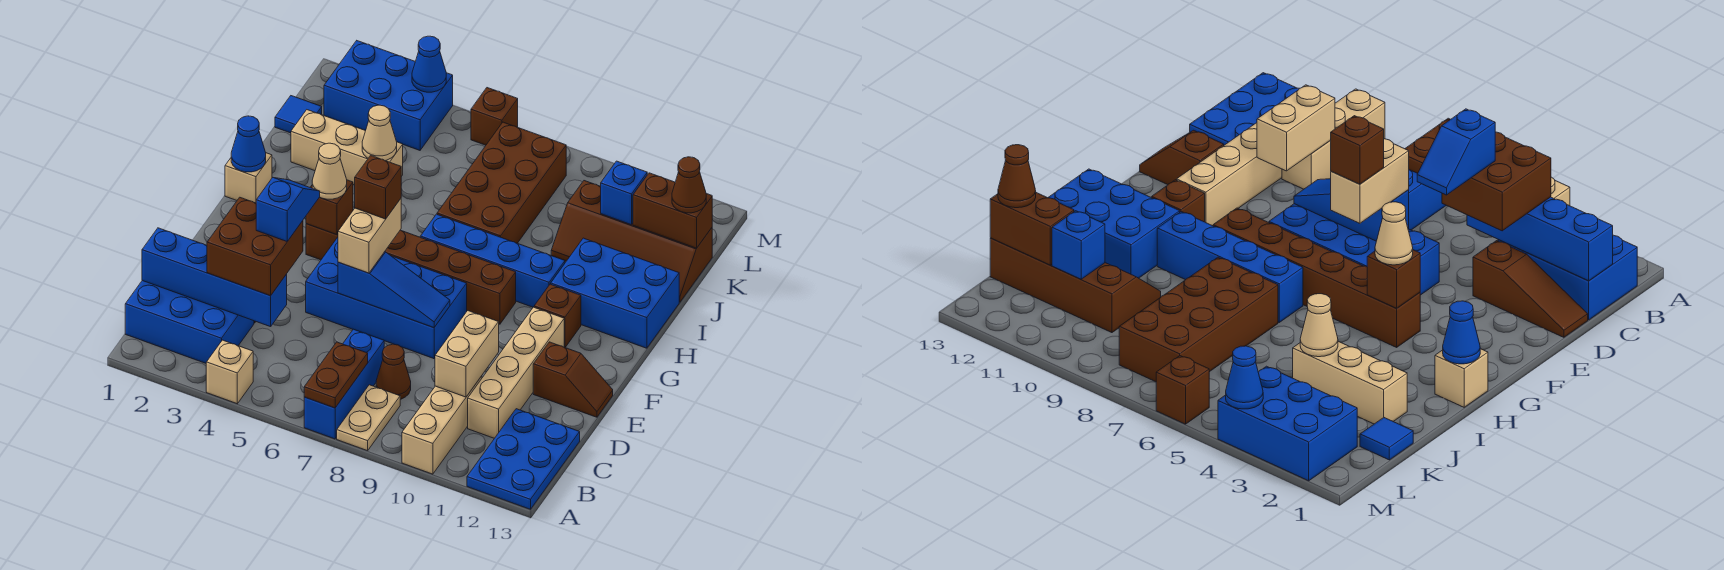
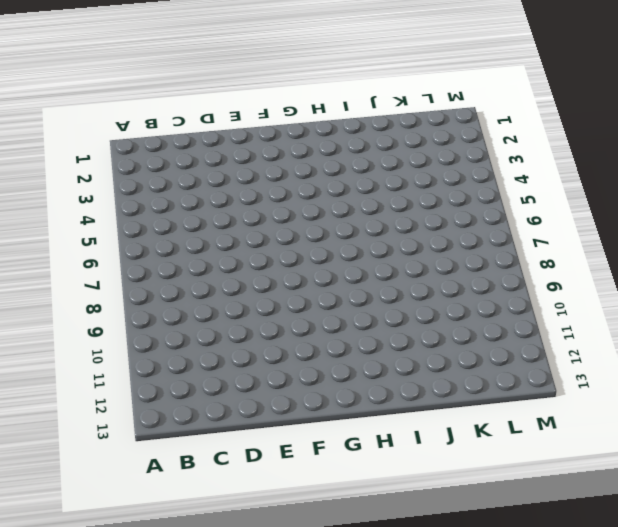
none -> tan brick A4 level 1
none -> blue brick A7:C7 level 1
none -> tan plate A8:B8 level 1
none -> tan brick A10:C10 level 1

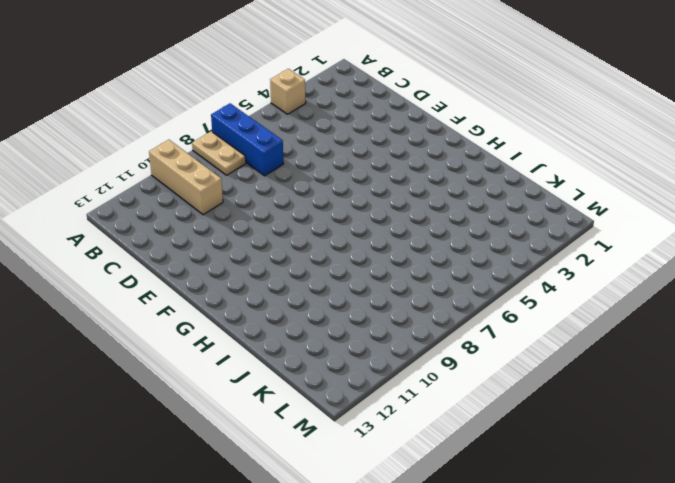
none -> blue plate A12:C13 level 1
none -> blue brick B1:C3 level 1
none -> brown cone C8 level 1
none -> tan brick C11:F11 level 1

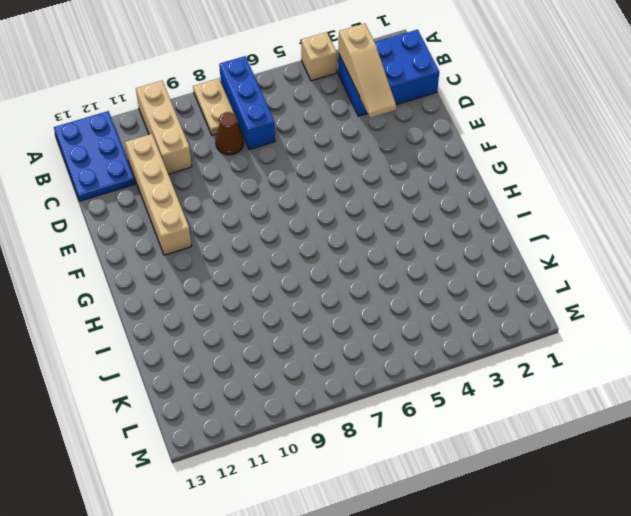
tan slope B3:D3 level 2 top B -> blue brick C1:C4 level 2
none -> brown slope D1:D3 level 1 top 3
none -> blue brick E5:F8 level 1
none -> brown slope E12:E13 level 1 top 12
none -> brown brick G4:G9 level 1

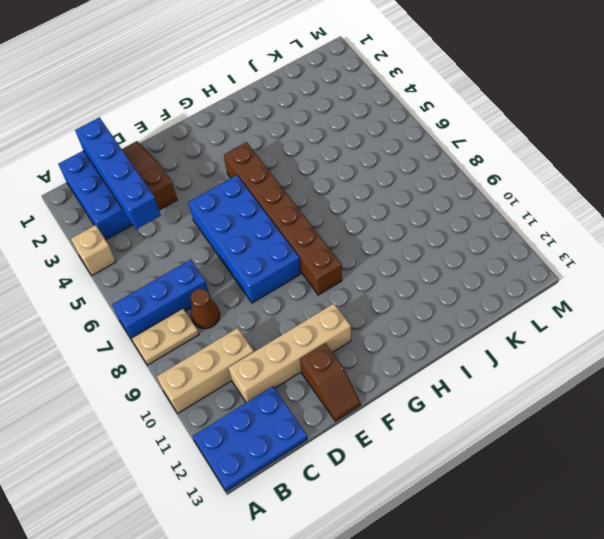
none -> brown brick G11 level 1
none -> tan brick H1 level 1
none -> blue brick H7:H10 level 1
none -> blue brick H11:I13 level 1

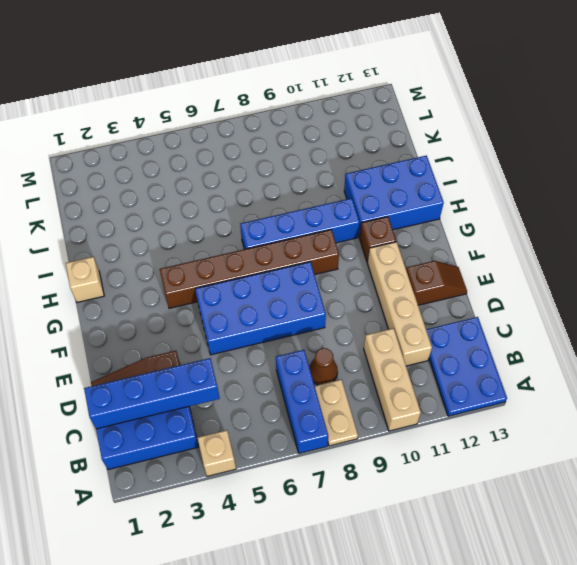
none -> brown brick I7:L8 level 1
none -> tan brick J2:J4 level 1
none -> brown slope J10:K13 level 1 top K
none -> blue tile K1 level 1

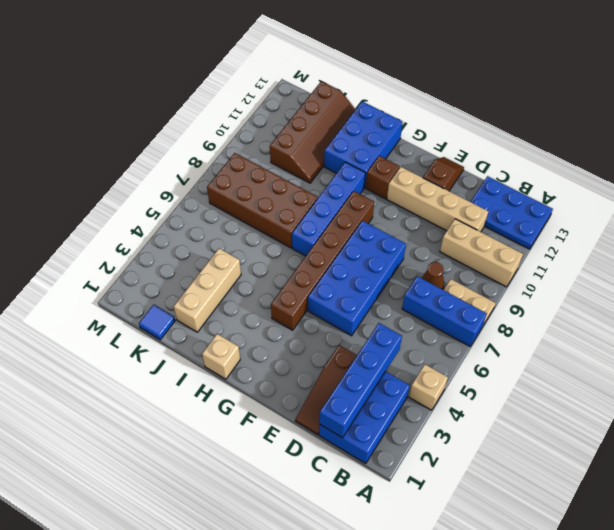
none -> blue brick L2:M4 level 1
none -> brown brick M6 level 1
none -> brown plate A7:B7 level 2
none -> tan brick C10:D10 level 2

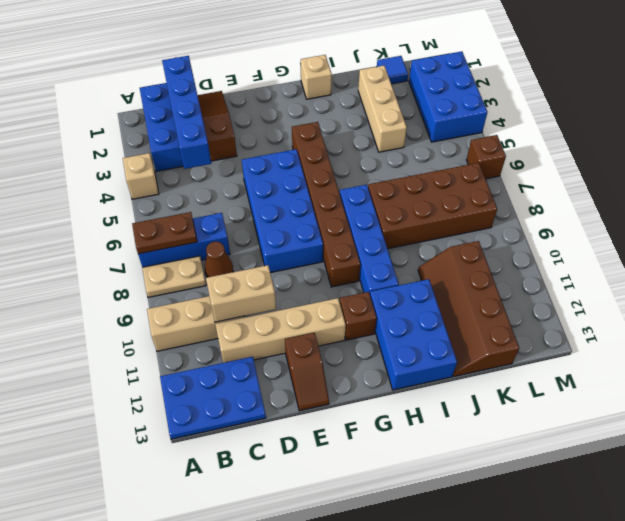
none -> blue slope E6:E8 level 2 top 6
none -> brown brick G4 level 2
none -> blue cone H1 level 2
none -> tan cone J4 level 2

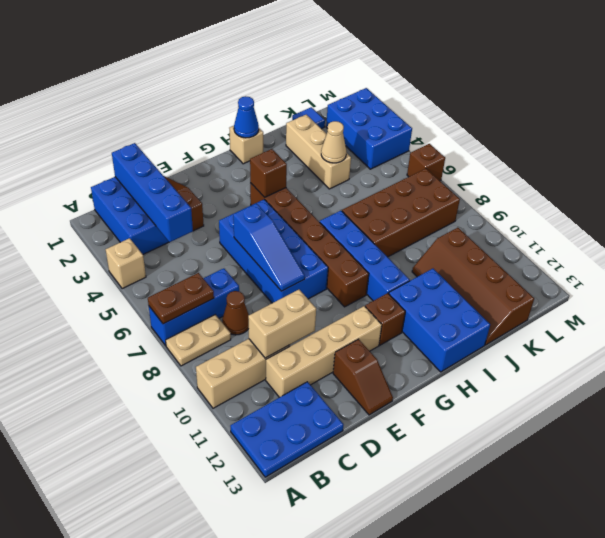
none -> blue brick K11 level 2
none -> brown brick K12:K13 level 2
none -> blue cone M4 level 2
none -> brown brick C3:D4 level 3

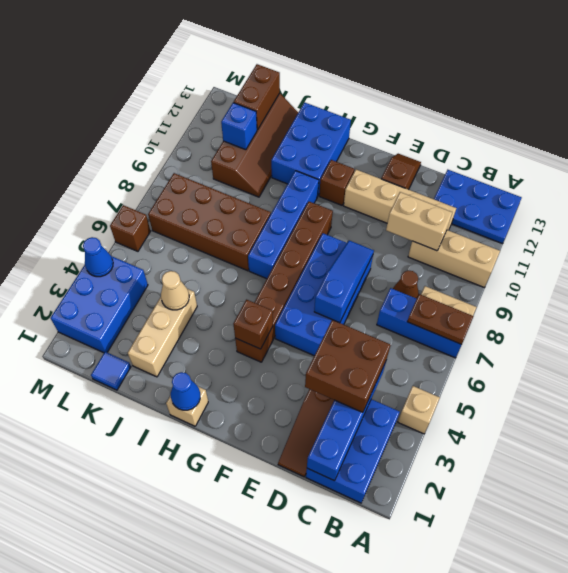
none -> tan brick E6:F6 level 3
none -> tan cone G4 level 3
none -> brown cone K13 level 3
none -> blue slope D4:E4 level 4 top D

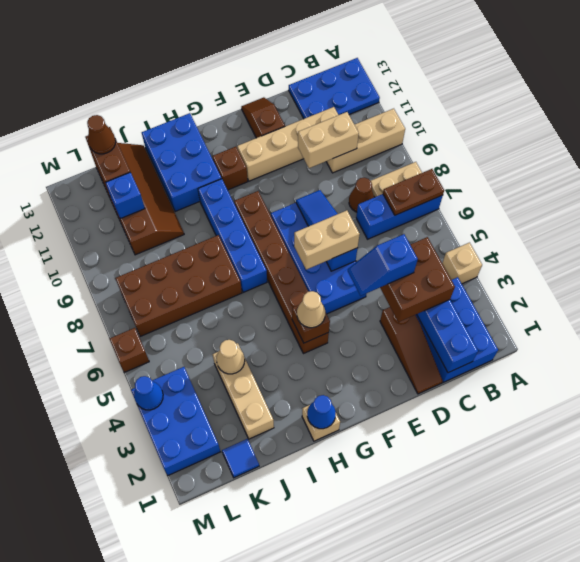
none -> brown brick F6 level 4

